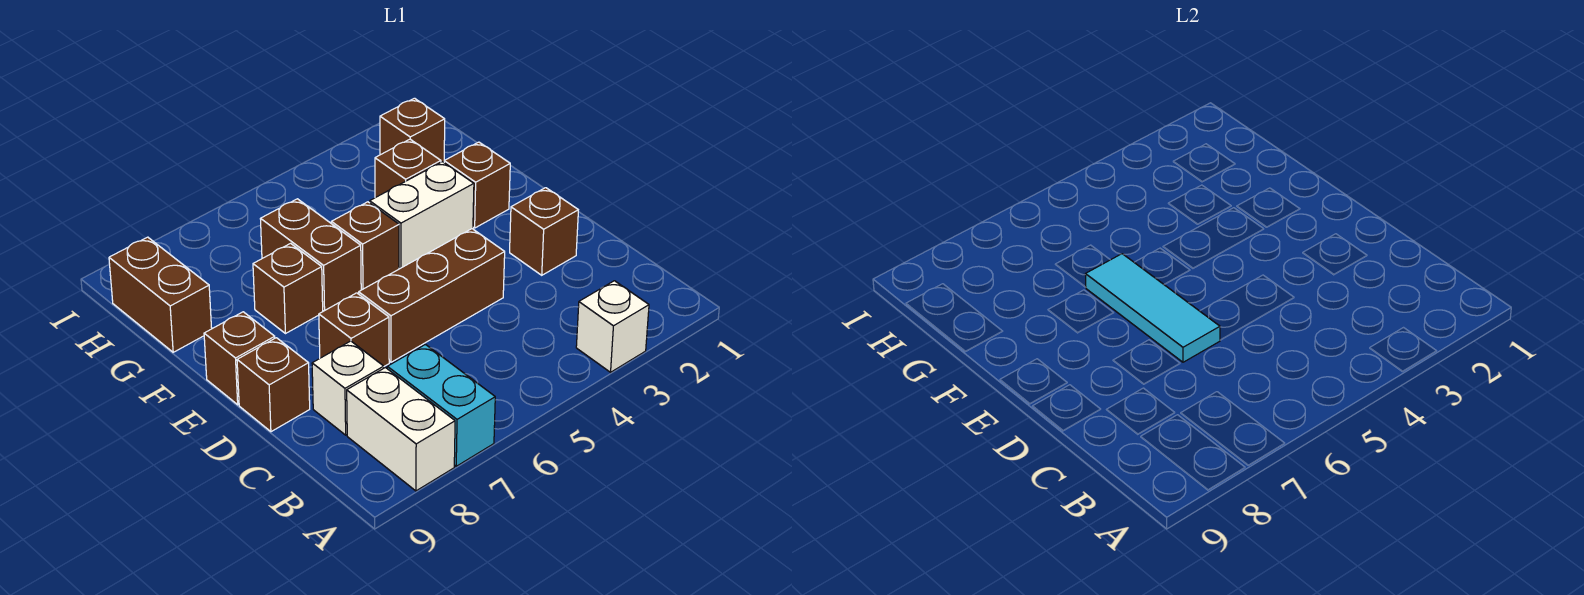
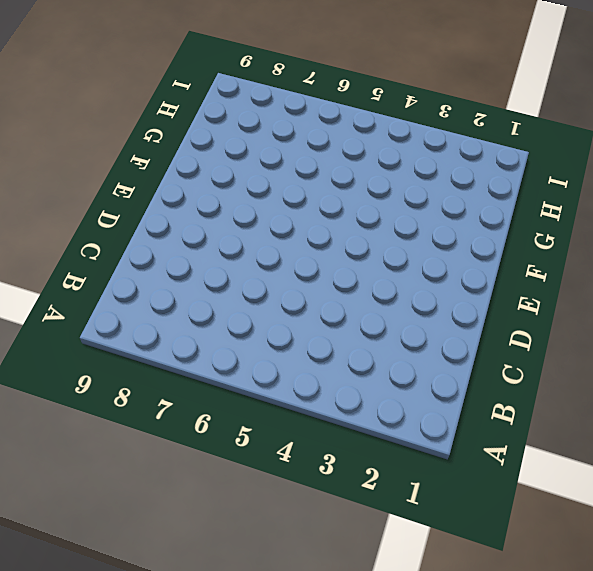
none -> white brick A3 level 1
none -> cyan brick A7:B7 level 1
none -> white brick A8:B8 level 1

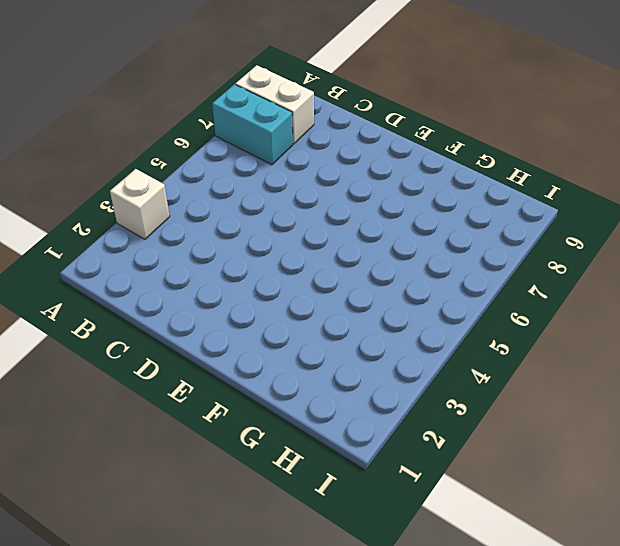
none -> white brick C8 level 1
none -> brown brick D2 level 1
none -> brown brick D4:D6 level 1

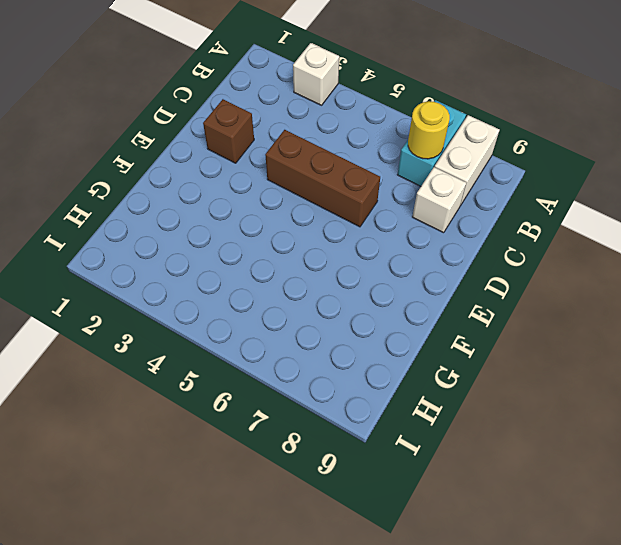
yellow round brick B7 level 2 -> none
none -> brown brick D7 level 1
none -> brown brick D9 level 1
none -> brown brick E9 level 1

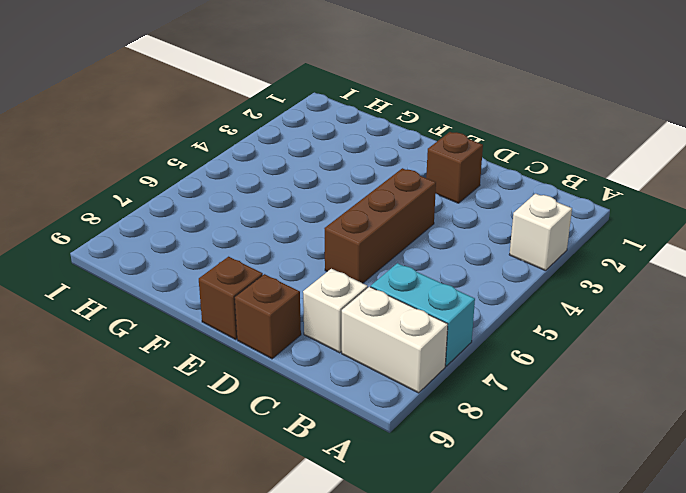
none -> brown brick D7 level 1
none -> brown brick F2 level 1
none -> white brick F3:F4 level 1

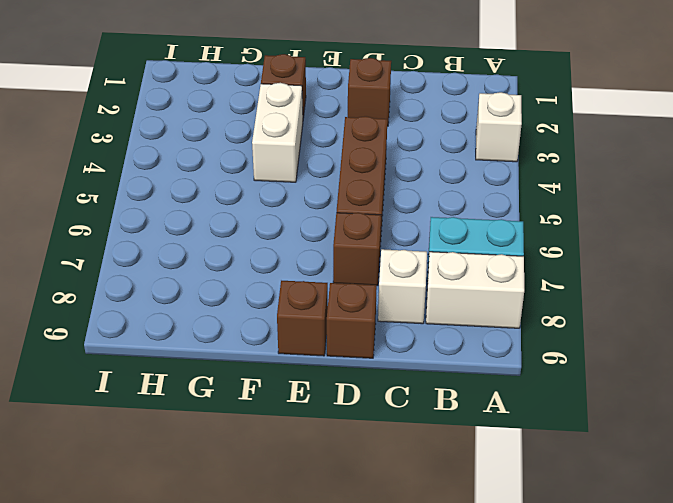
none -> brown brick F5 level 1
none -> brown brick F6:G6 level 1
none -> brown brick F7 level 1

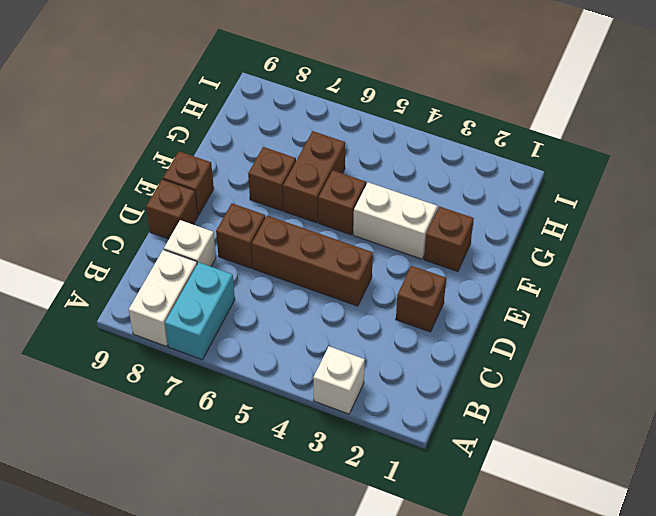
none -> brown brick G3 level 1
none -> brown brick G9:H9 level 1
none -> brown brick H2 level 1

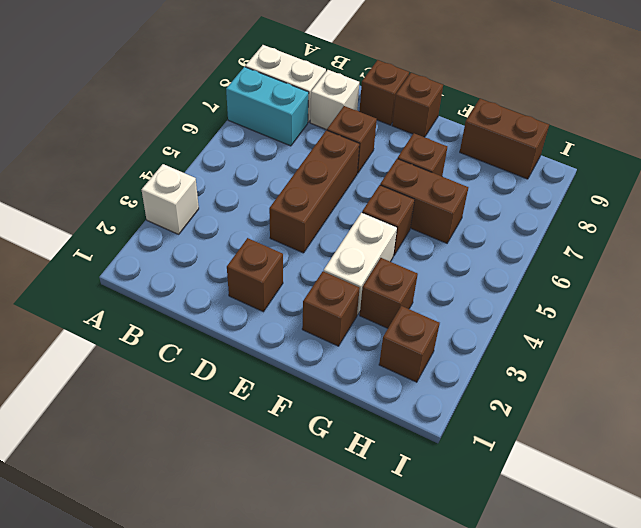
none -> cyan tile D6:F6 level 2

